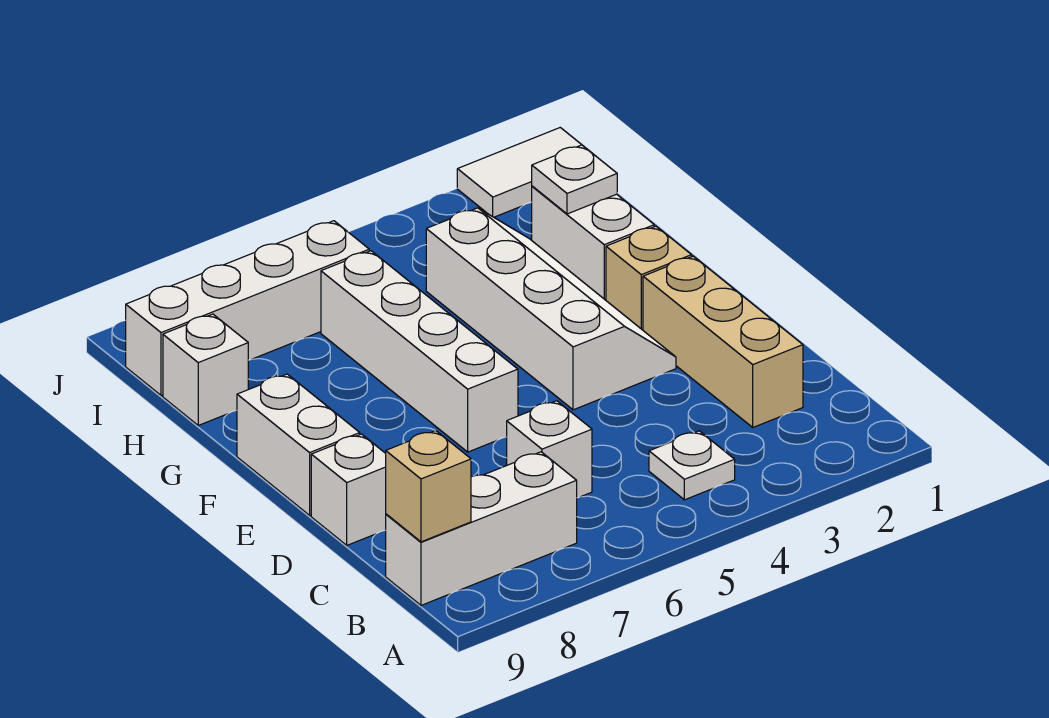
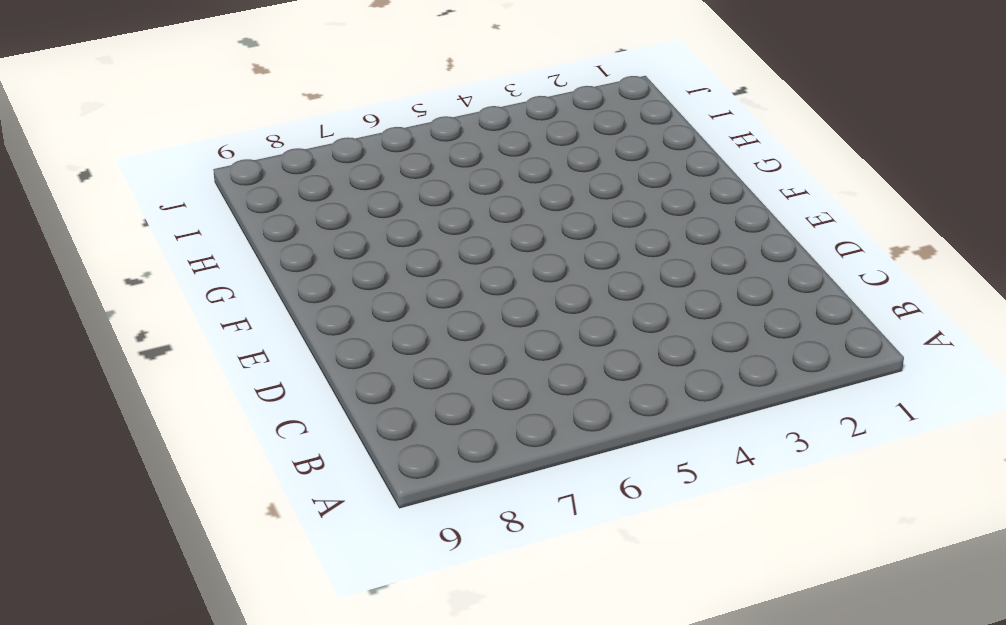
none -> white plate B4 level 1
none -> white brick B7:B9 level 1
none -> tan brick C2:E2 level 1

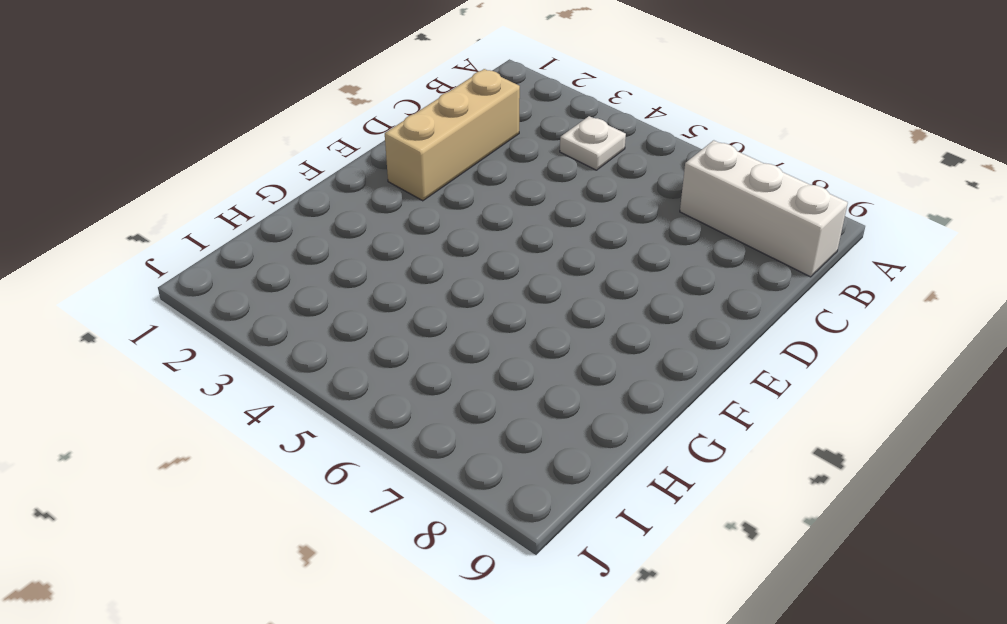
none -> white brick C6 level 1
none -> white brick D9 level 1
none -> white slope E3:H4 level 1 top 4

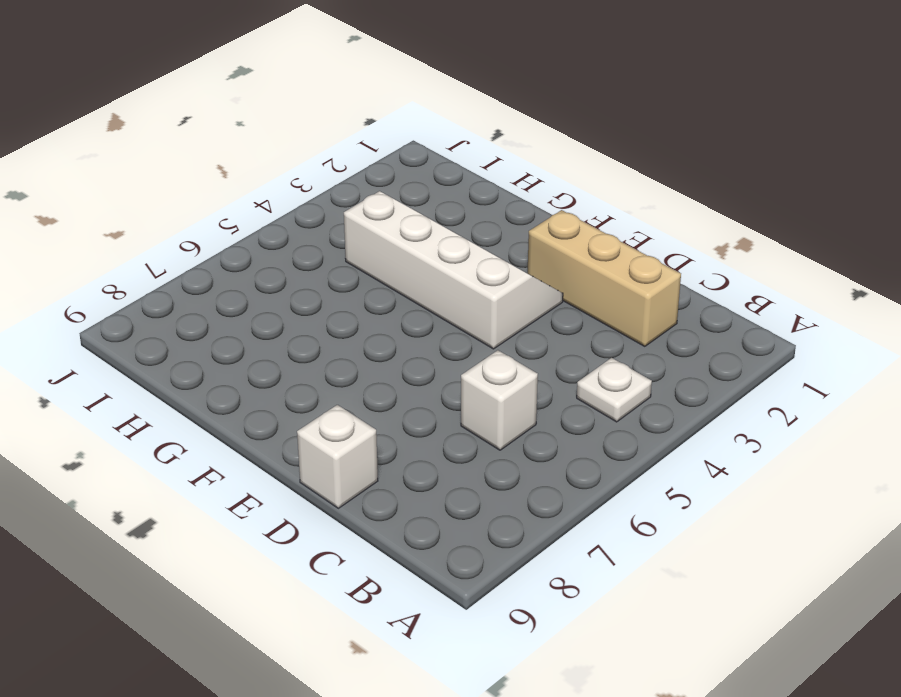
none -> white brick B7:B9 level 1
none -> white brick E6:H6 level 1
none -> white brick E9:F9 level 1

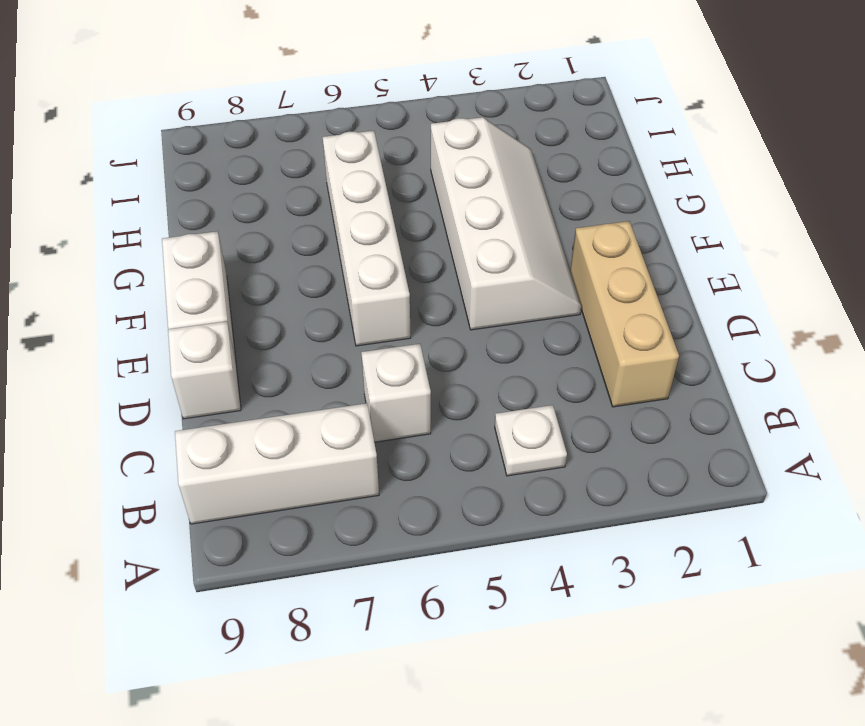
none -> tan brick F2 level 1
none -> white brick G2:H2 level 1
none -> white brick H9 level 1

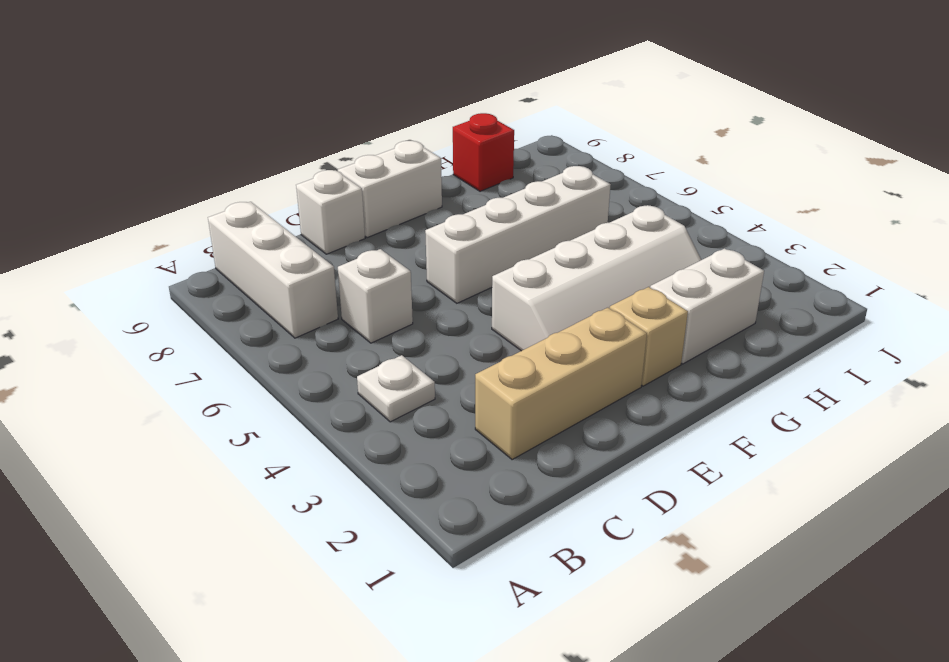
red brick H9 level 1 -> white brick H9 level 1
none -> white brick I6:I9 level 1
none -> white tile J1:J2 level 1
none -> tan brick B9 level 2

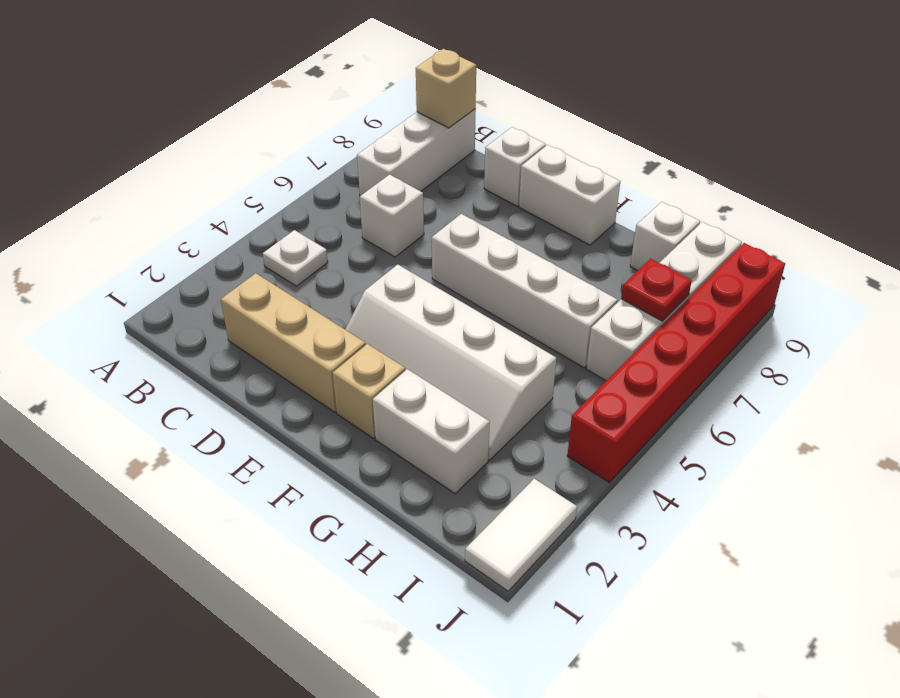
red plate I7 level 2 -> none
red brick J4:J9 level 1 -> none
none -> white plate H2 level 2

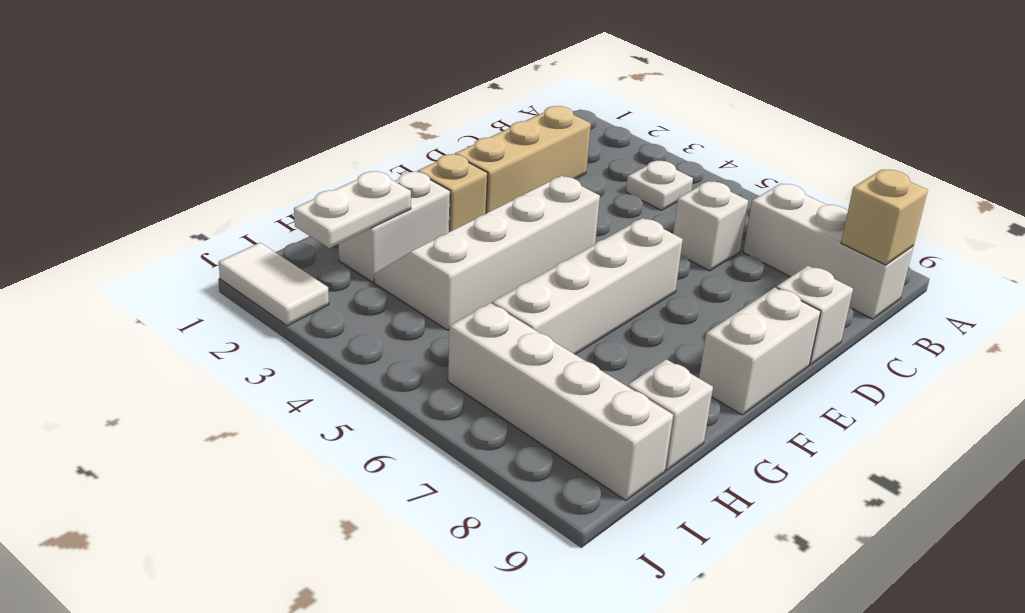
white plate H2:I2 level 2 -> white plate H2 level 2

